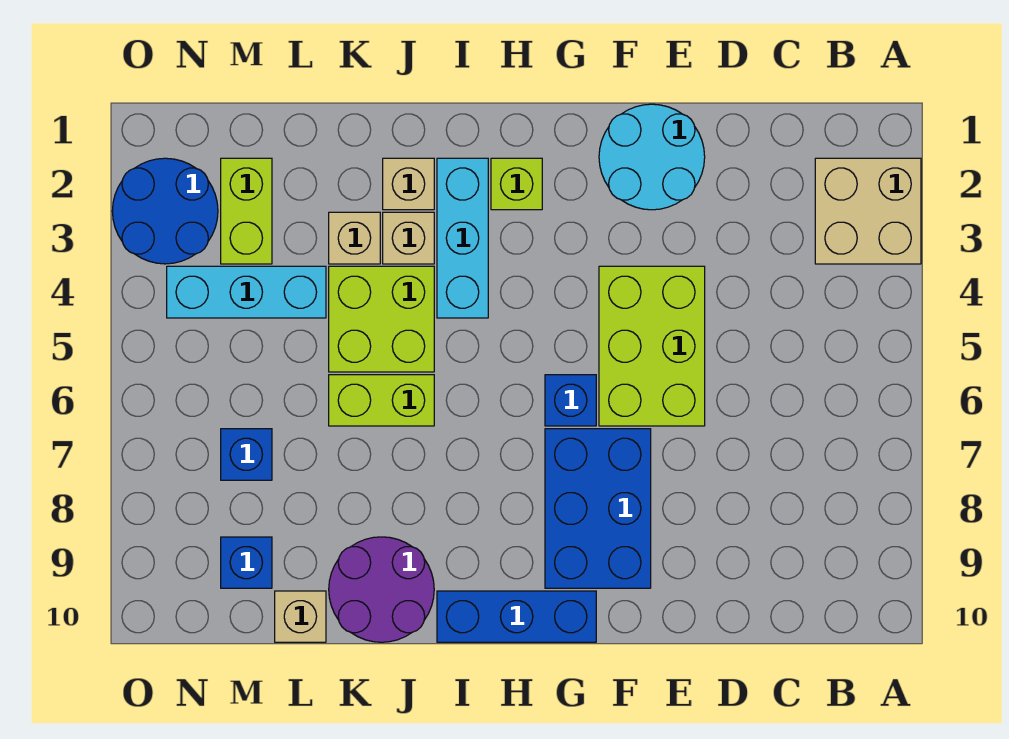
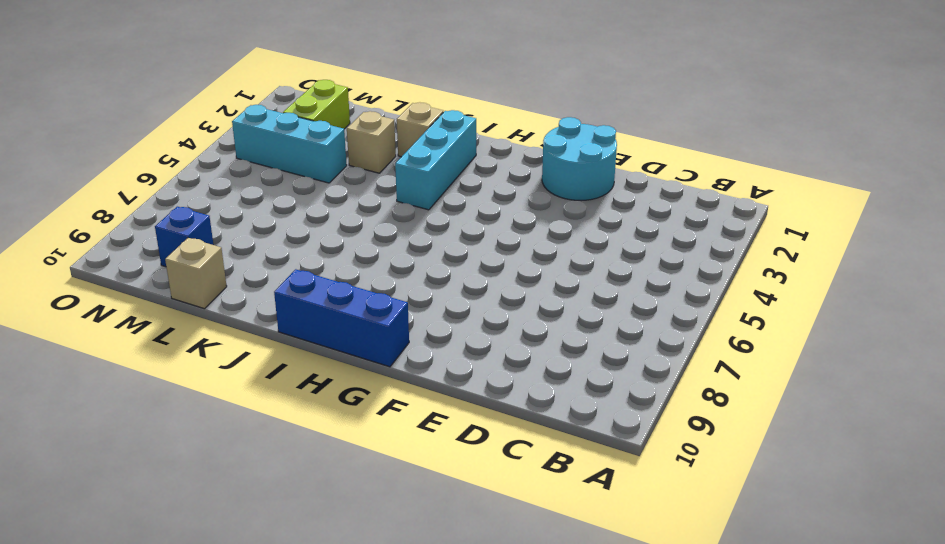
none -> tan brick A2:B3 level 1
none -> lime brick E4:F6 level 1
none -> blue brick F7:G9 level 1

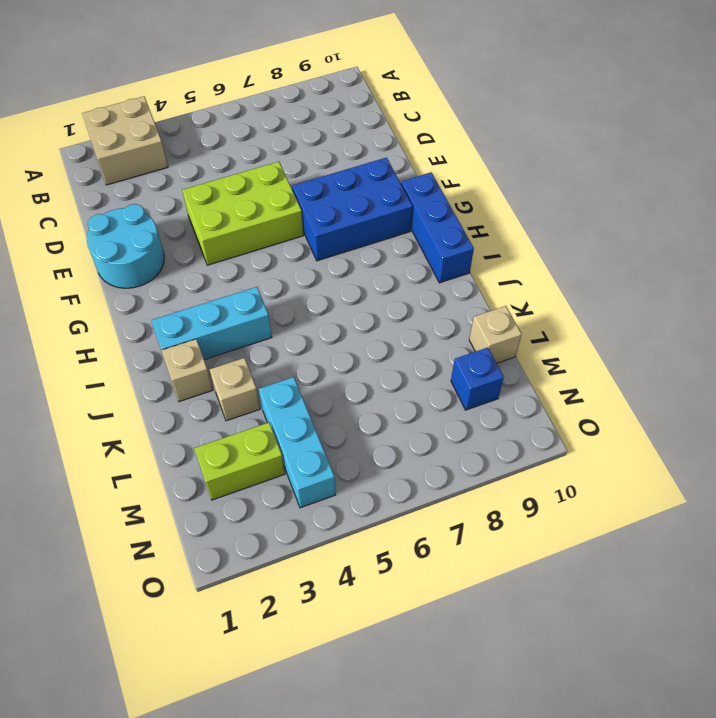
none -> blue brick G6 level 1
none -> lime brick H2 level 1
none -> tan brick J3 level 1

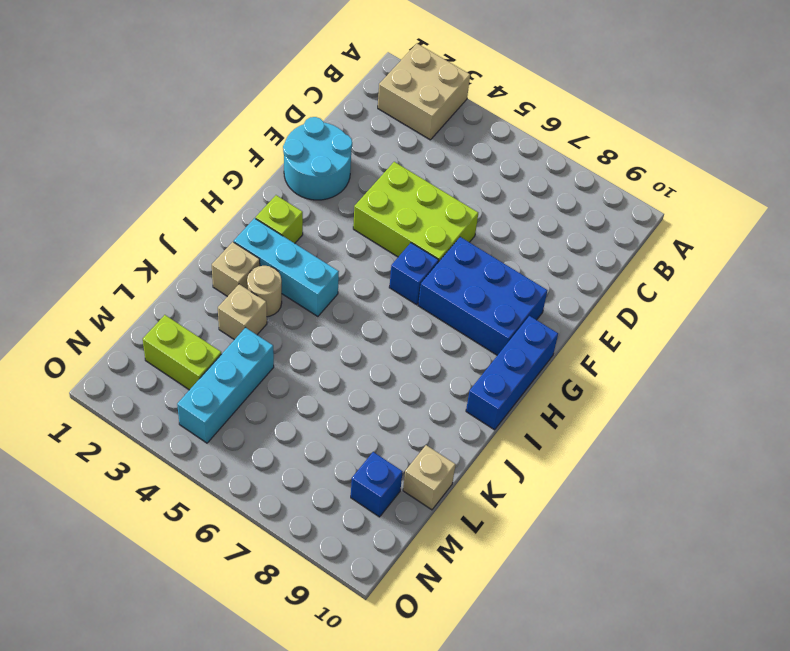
tan round brick J3 level 1 -> tan brick J3 level 1
none -> lime brick J4:K5 level 1
none -> lime brick J6:K6 level 1
none -> purple round brick J9:K10 level 1

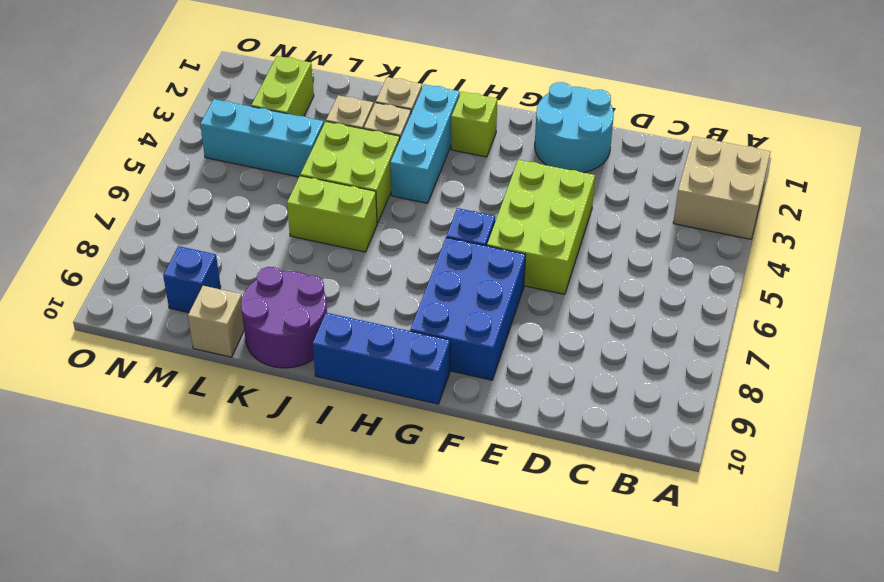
none -> blue brick M7 level 1
none -> blue round brick N2:O3 level 1

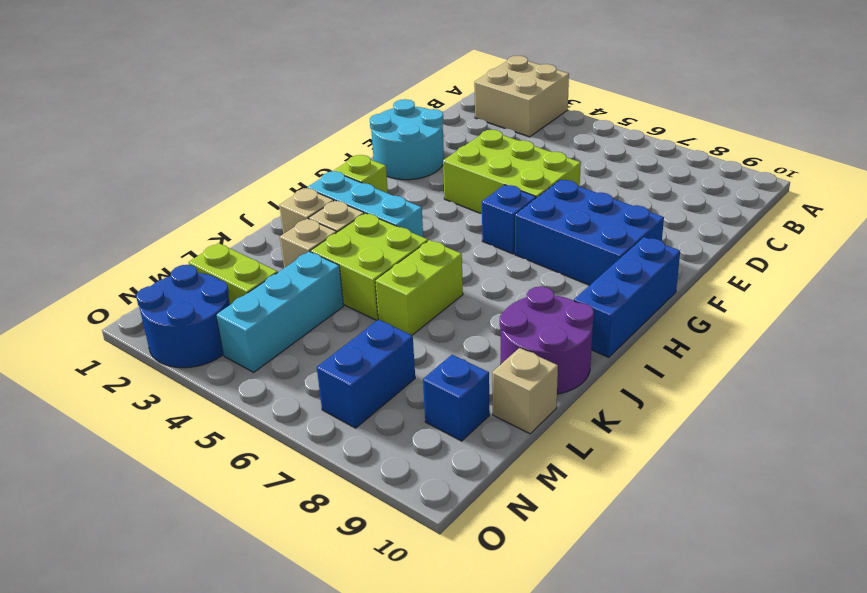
blue brick M7:N7 level 1 -> blue brick M7 level 1

